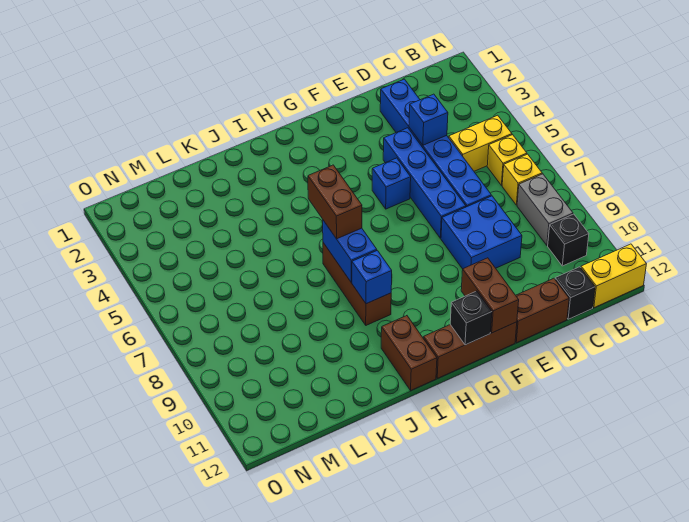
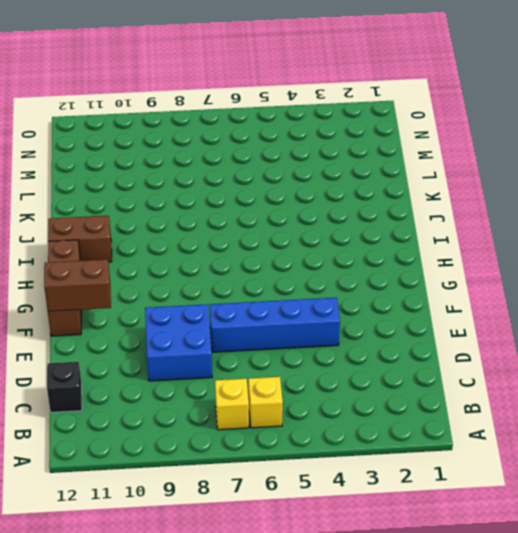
none -> yellow brick A12:B12 level 1
none -> yellow brick B5:C5 level 1
none -> grey brick B8:B9 level 1

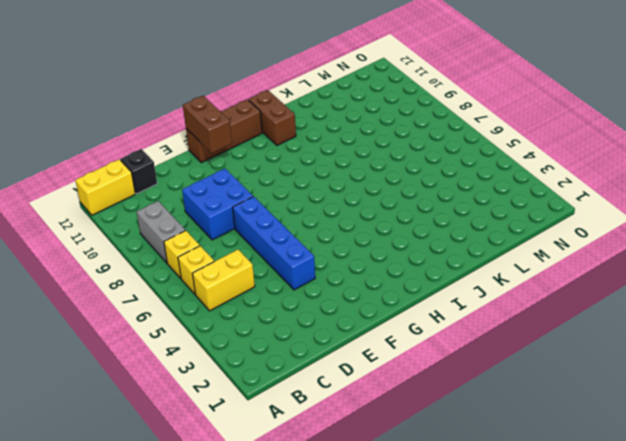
none -> black brick B10 level 1
none -> blue brick D2:D7 level 1
none -> brown brick D12:E12 level 1

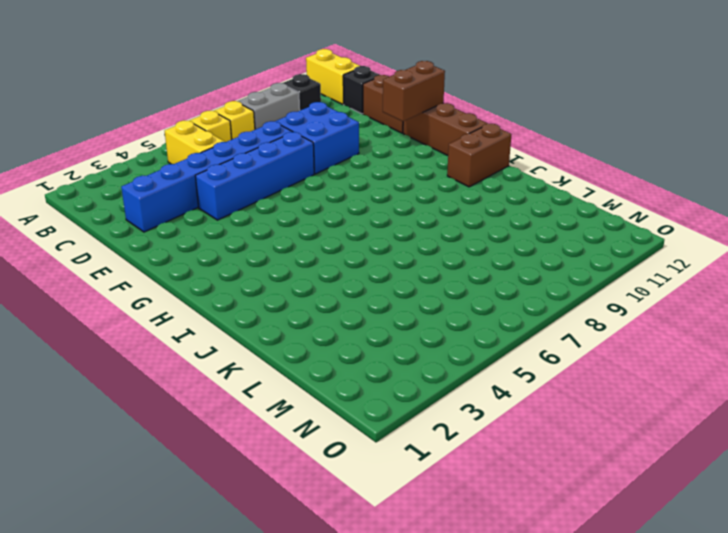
none -> blue brick F5 level 1
none -> brown brick I7:I9 level 1
none -> blue brick D4 level 2

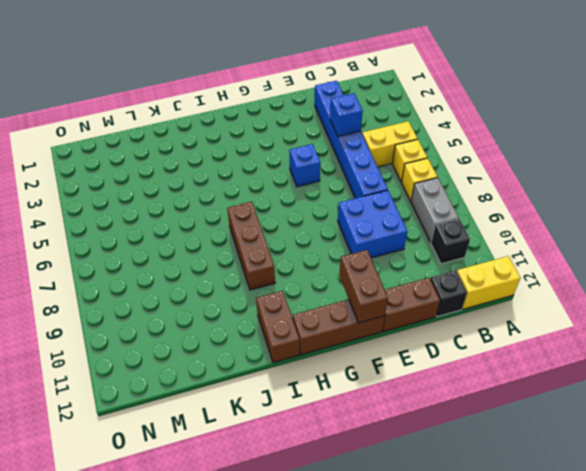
none -> blue brick E4:E7 level 1
none -> black brick G12 level 2
none -> blue brick I7:I8 level 2

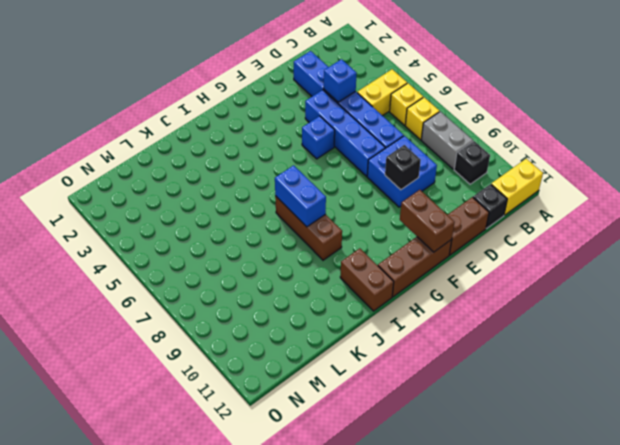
black brick E9 level 2 -> black brick G12 level 2
none -> blue brick I9 level 2
none -> brown brick I6:I7 level 3

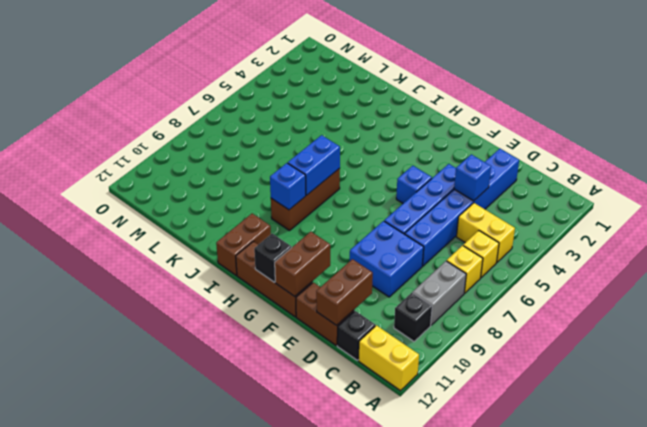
brown brick D11:D12 level 2 -> brown brick I6:I7 level 3

